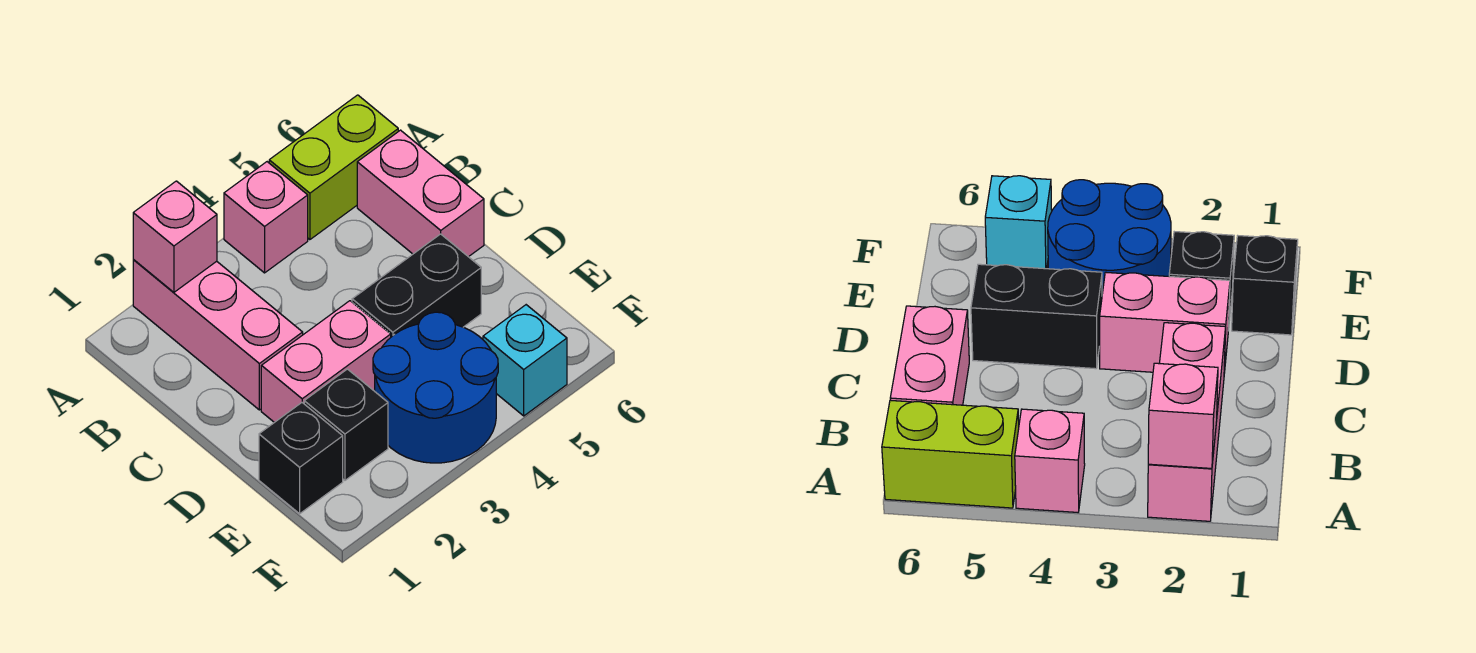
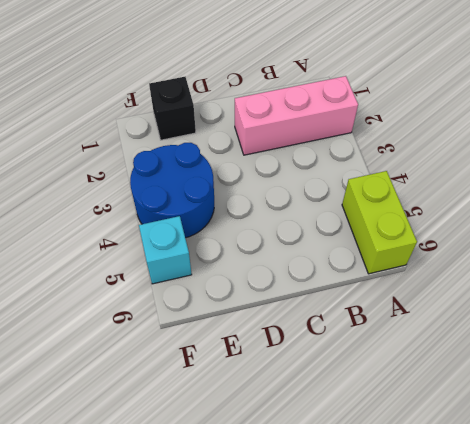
none -> pink brick A4 level 1
none -> pink brick B6:C6 level 1

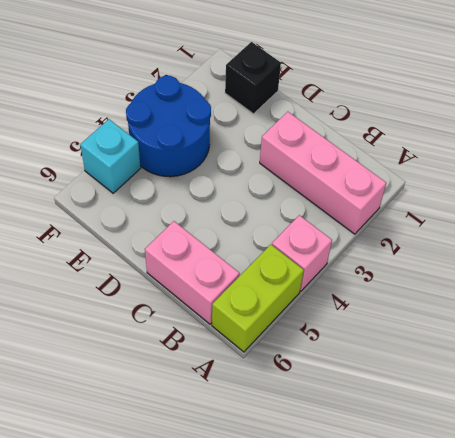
none -> pink brick D2:D3 level 1
none -> black brick D4:D5 level 1

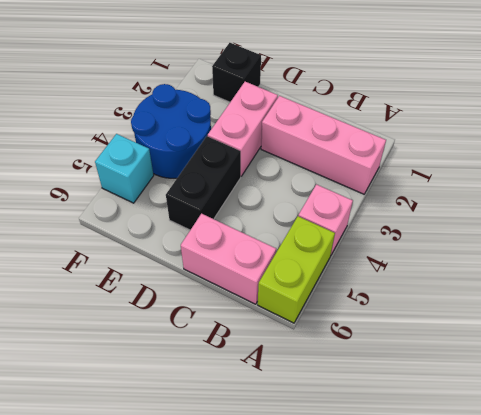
none -> black brick E2 level 1
none -> pink brick A2 level 2

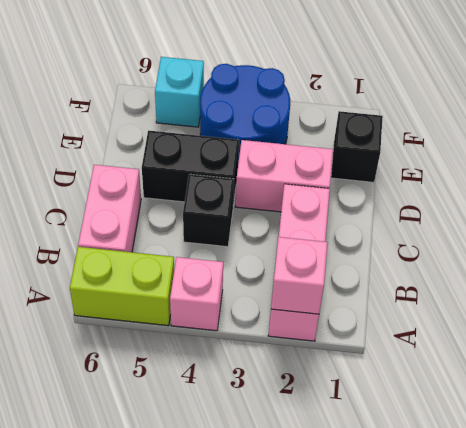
black brick C4 level 1 -> black brick E2 level 1

